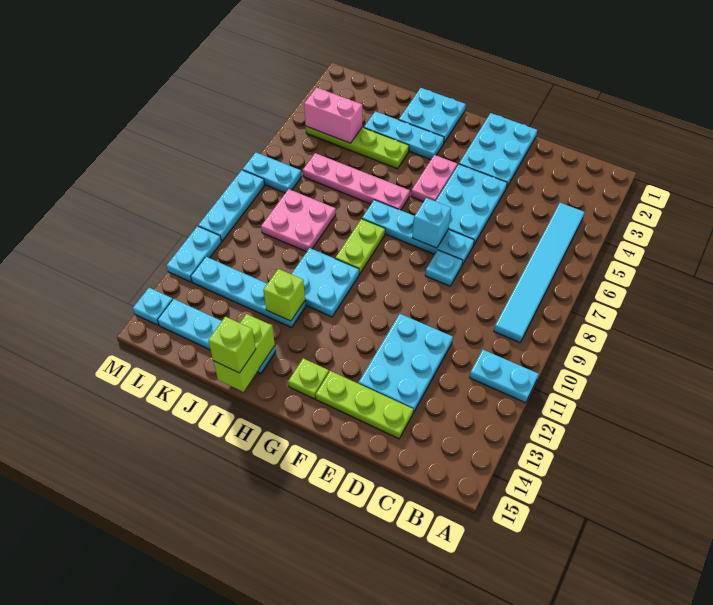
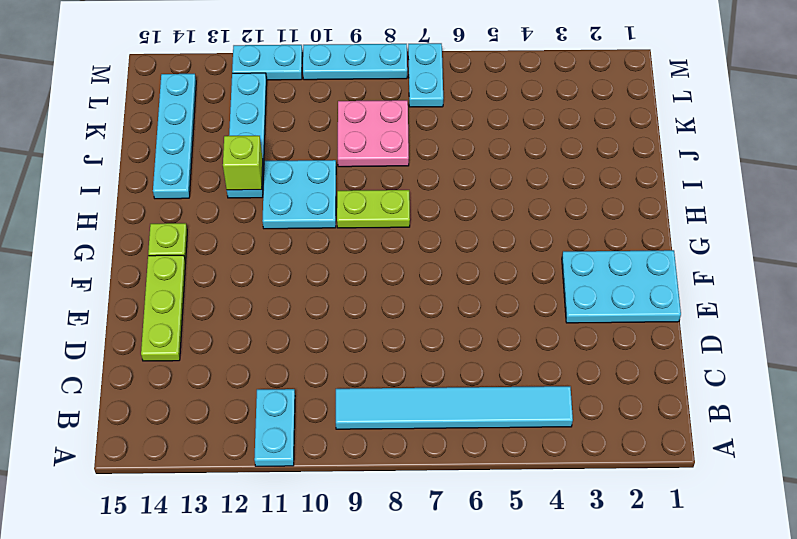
none -> cyan plate D11:E13 level 1
none -> cyan plate E4:F6 level 1
none -> cyan plate E7:H7 level 1

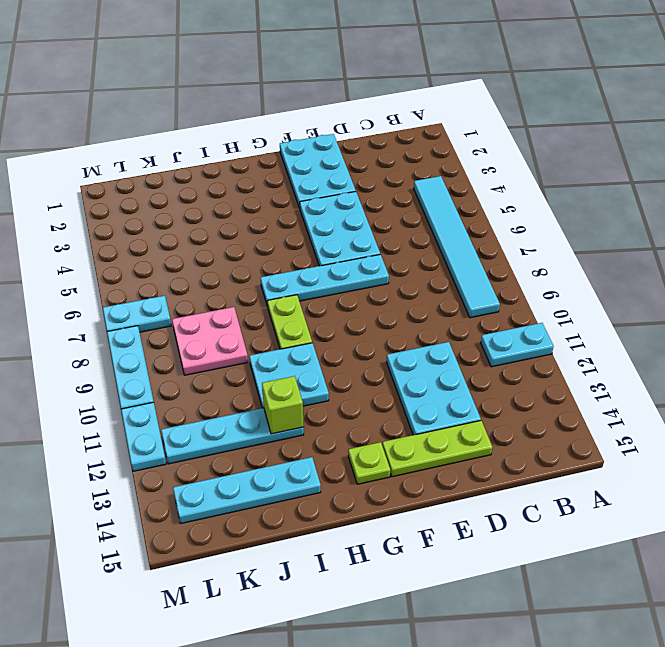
none -> cyan plate E8 level 1
none -> pink plate G4:G5 level 1
none -> cyan plate H1:I2 level 1

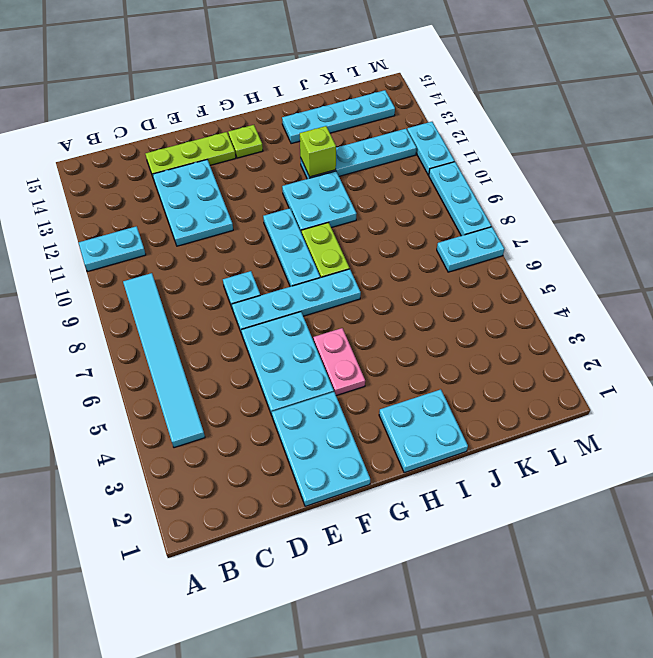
cyan plate G8:G10 level 1 -> cyan plate H3:J3 level 1
none -> pink plate H6:K6 level 1
none -> lime plate I4:L4 level 1
none -> pink plate J8:K9 level 1

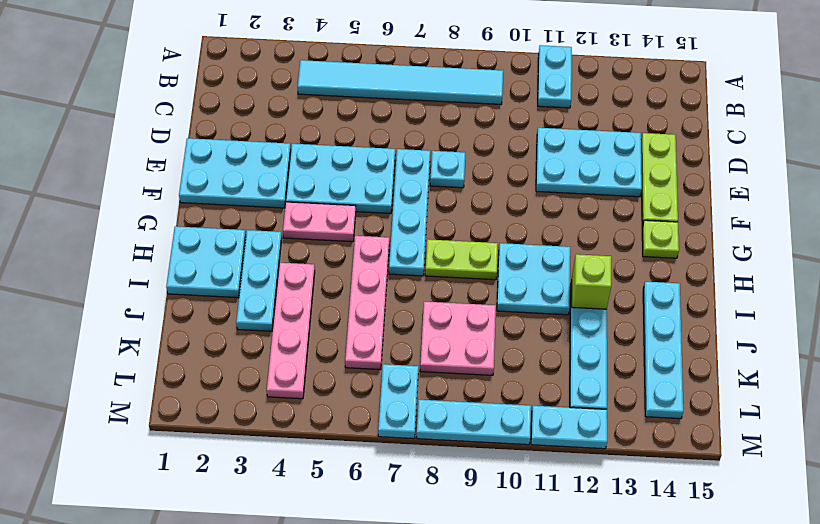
pink plate I4:L4 level 1 -> lime plate I4:L4 level 1
none -> cyan plate M14 level 1
none -> cyan brick F7 level 2
none -> lime brick I14:I15 level 2

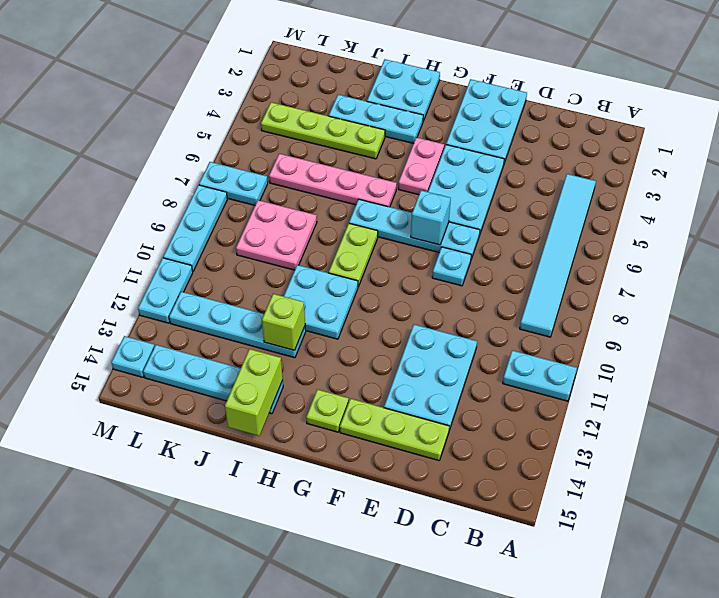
none -> pink brick K4:L4 level 2
none -> lime brick I15 level 3

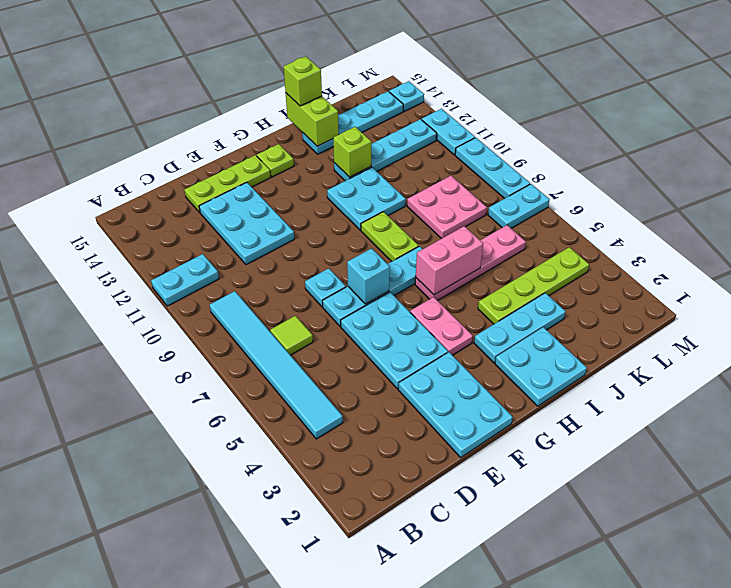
lime tile C7 level 1 -> none
pink brick H6:I6 level 2 -> pink brick K4:L4 level 2

